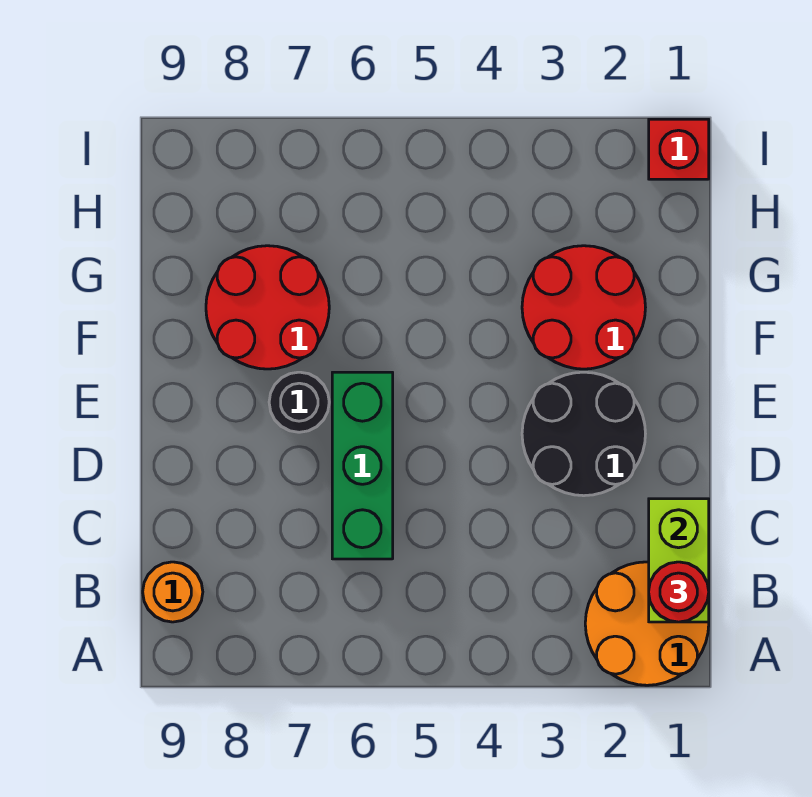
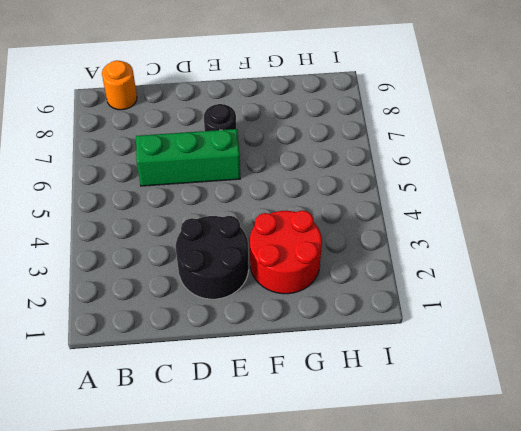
none -> orange round brick A1:B2 level 1
none -> red round brick F7:G8 level 1

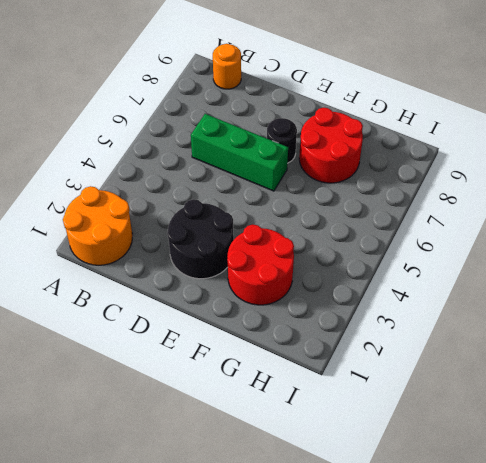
none -> red brick I1 level 1
none -> lime brick B1:C1 level 2

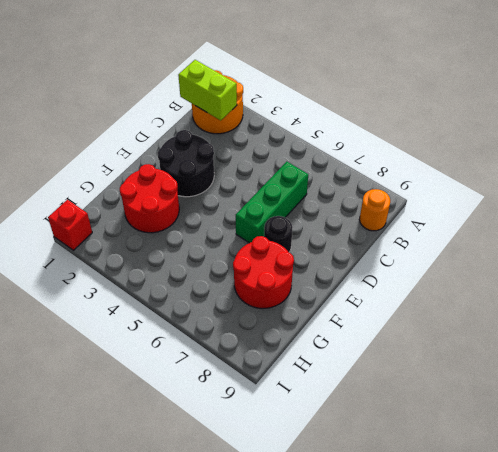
lime brick B1:B2 level 2 -> lime brick B1:C1 level 2
none -> red round brick B1 level 3

